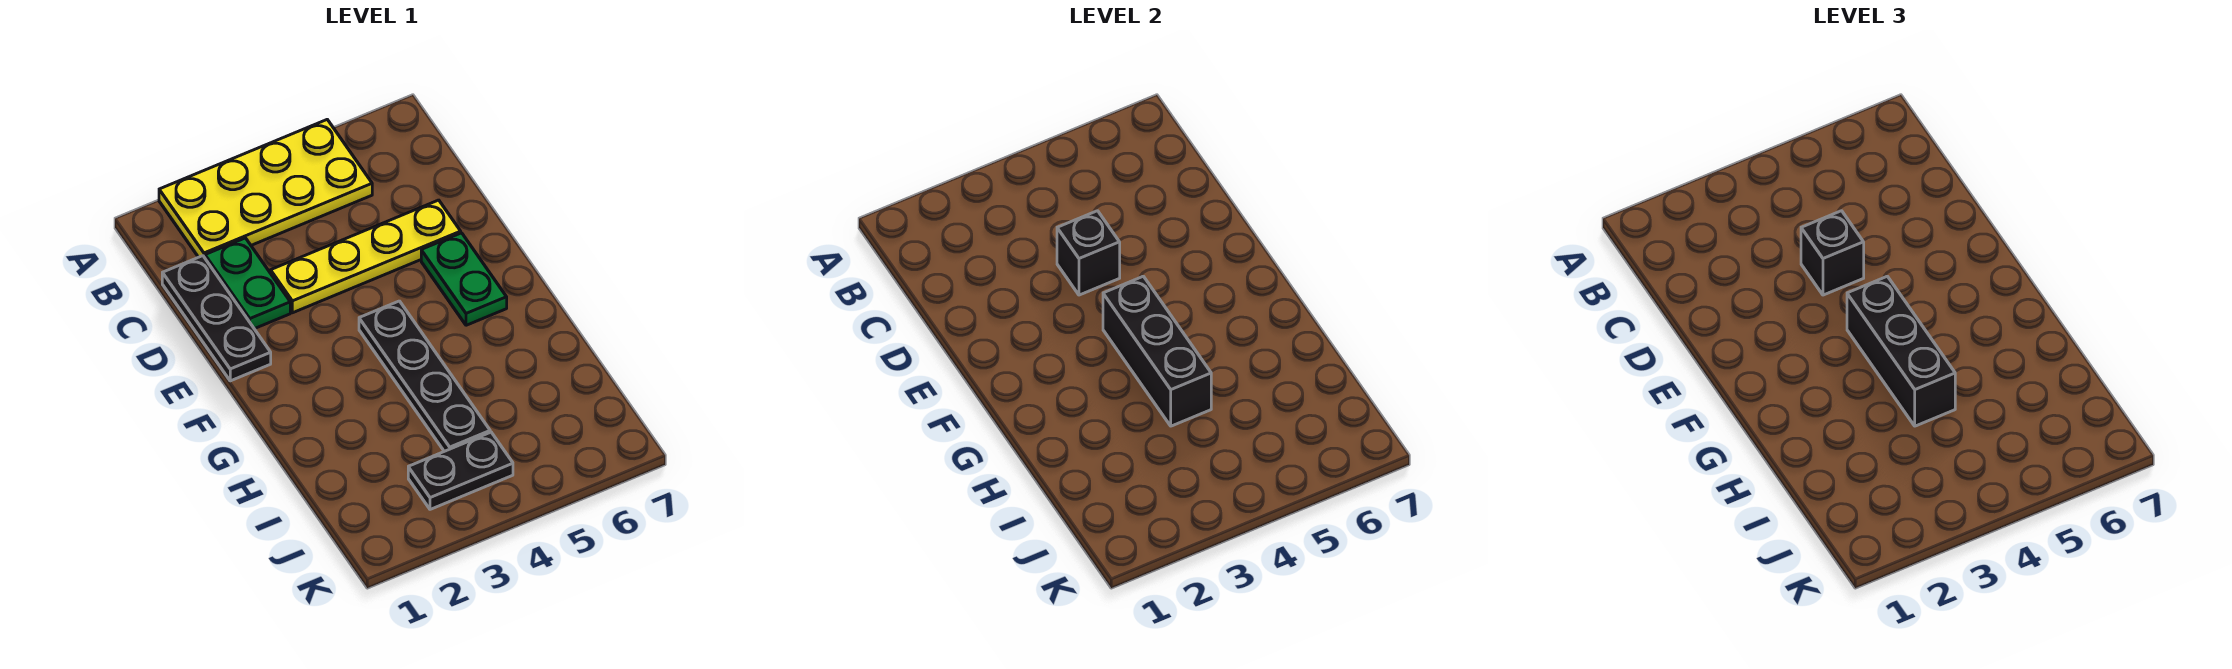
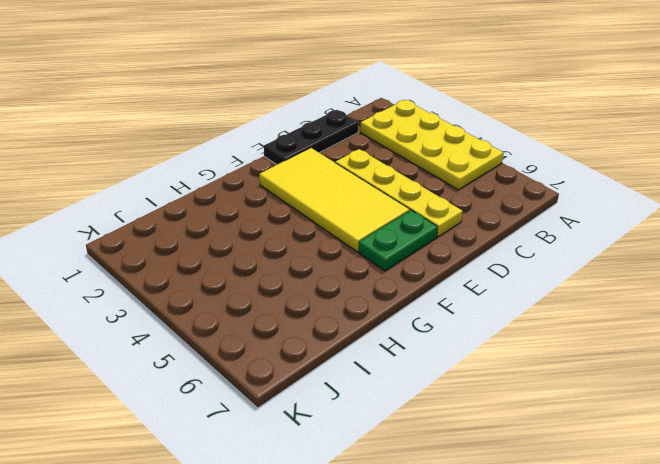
yellow tile E2:F5 level 1 -> black plate F4:I4 level 1
none -> green plate C2:D2 level 1
none -> black plate J3:J4 level 1

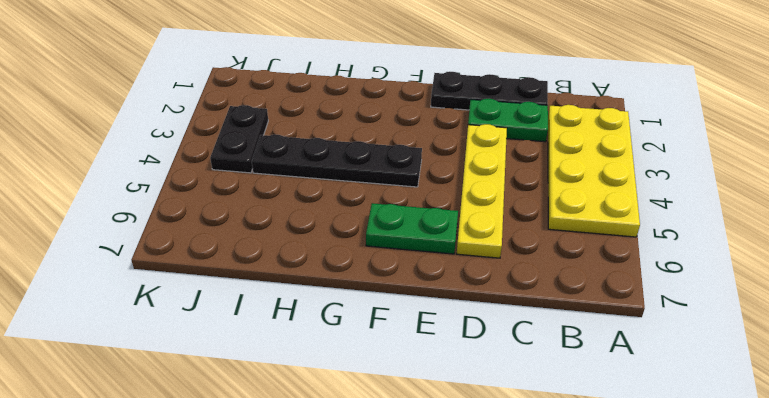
none -> black brick D4 level 2
none -> black brick F4:H4 level 2

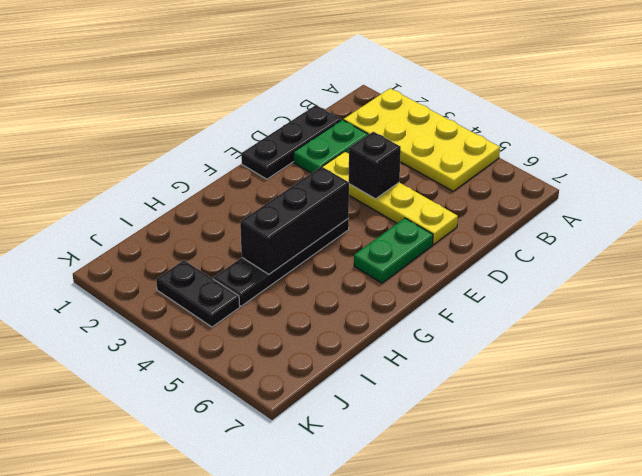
none -> black brick D4 level 3
none -> black brick F4:H4 level 3

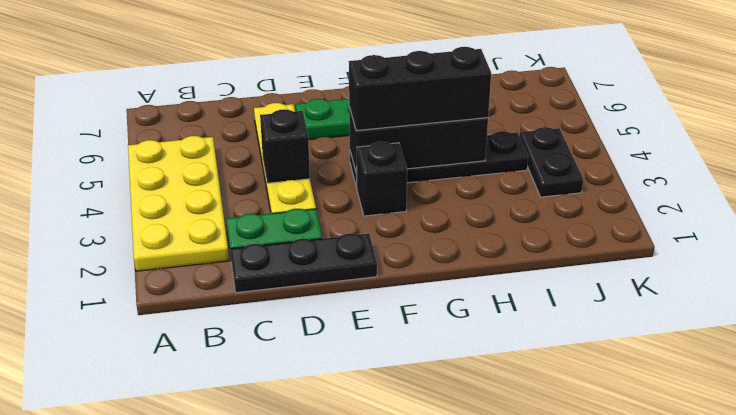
black brick F3 level 1 -> black brick D4 level 3

